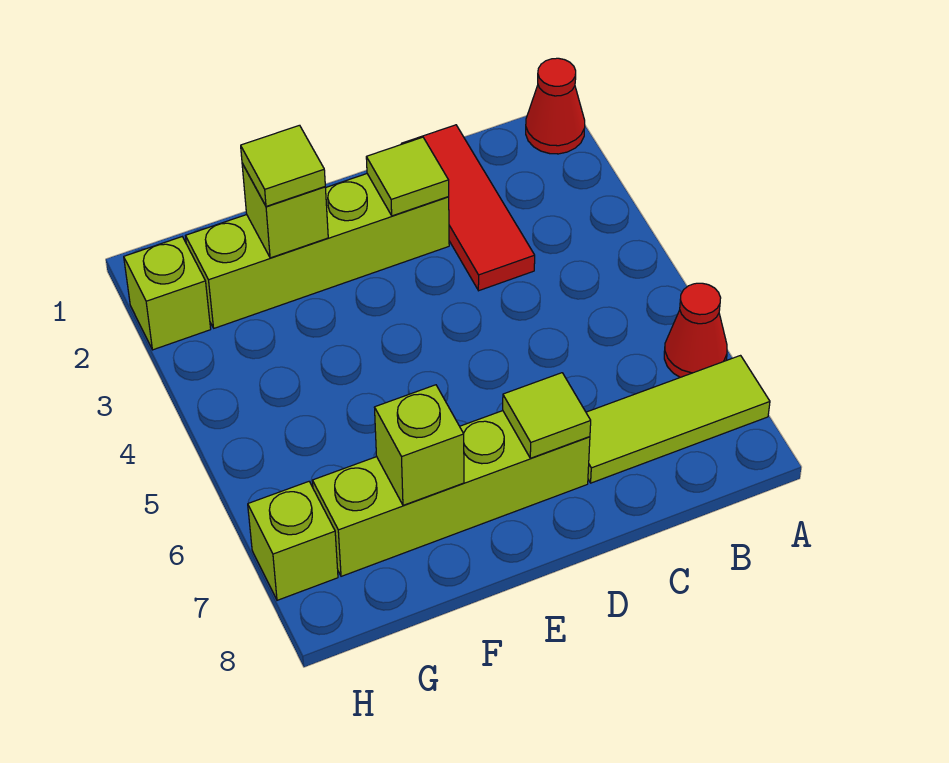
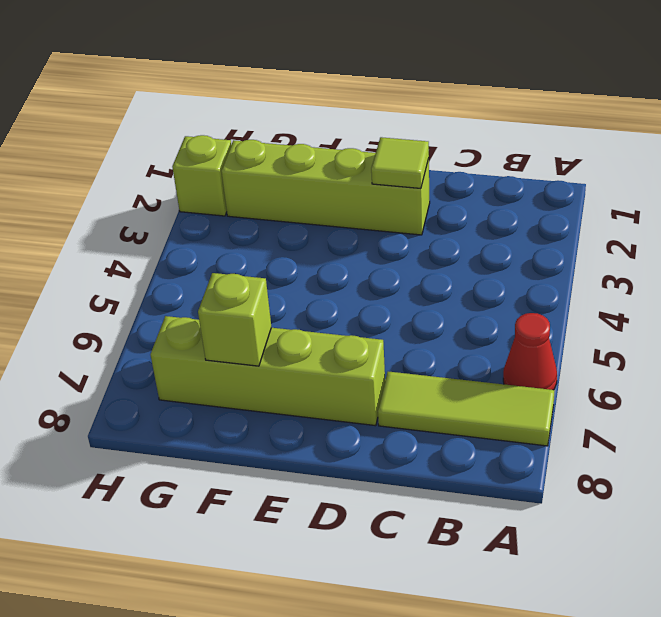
none -> red cone A1 level 1
none -> red tile C1:C3 level 1
none -> lime brick H7 level 1

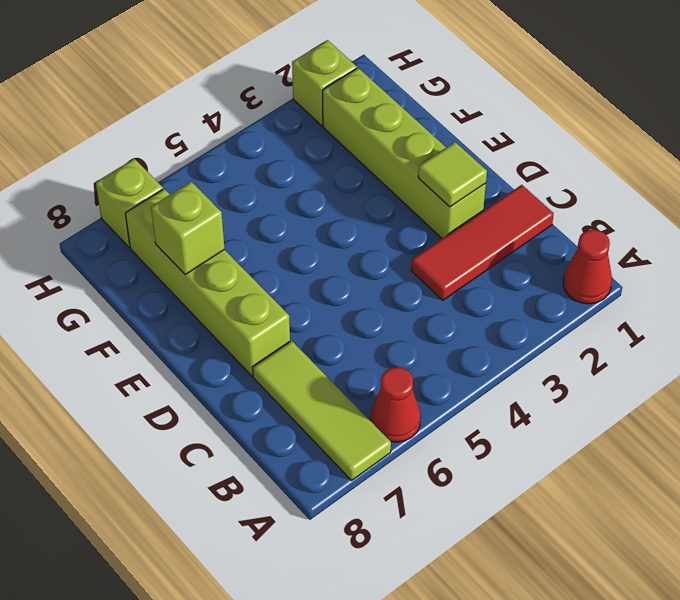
none -> lime tile D7 level 2
none -> lime brick F2 level 2
none -> lime tile F2 level 3

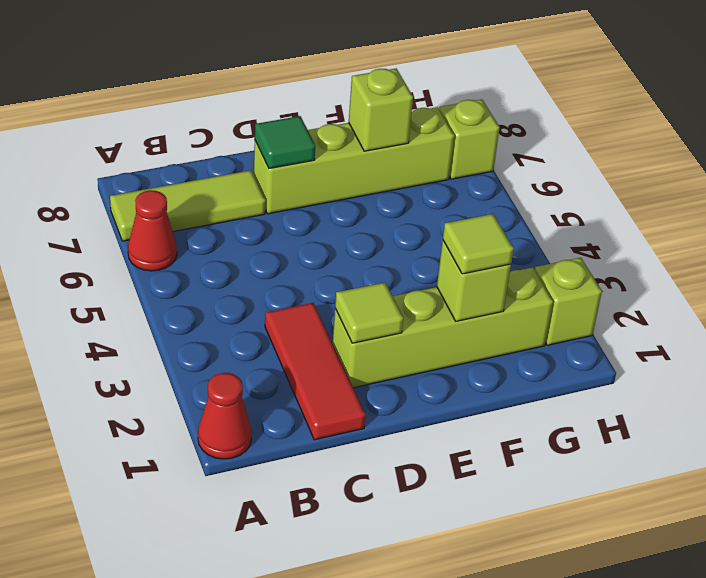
green tile D7 level 2 -> lime tile D7 level 2

